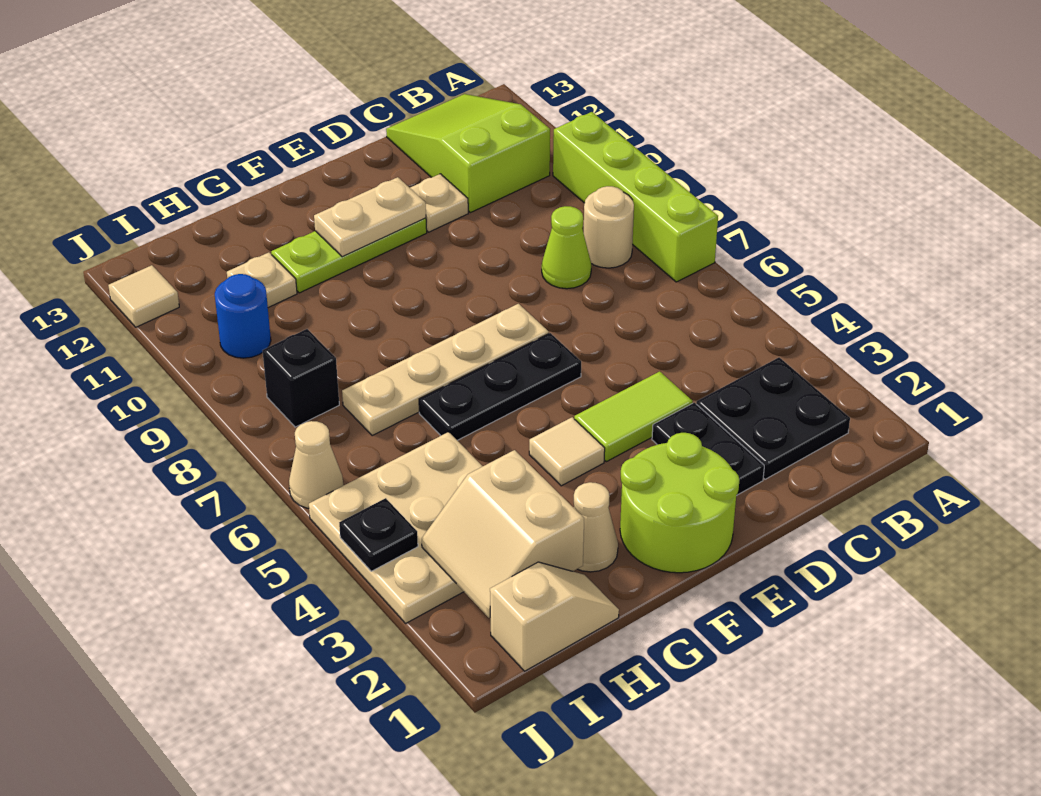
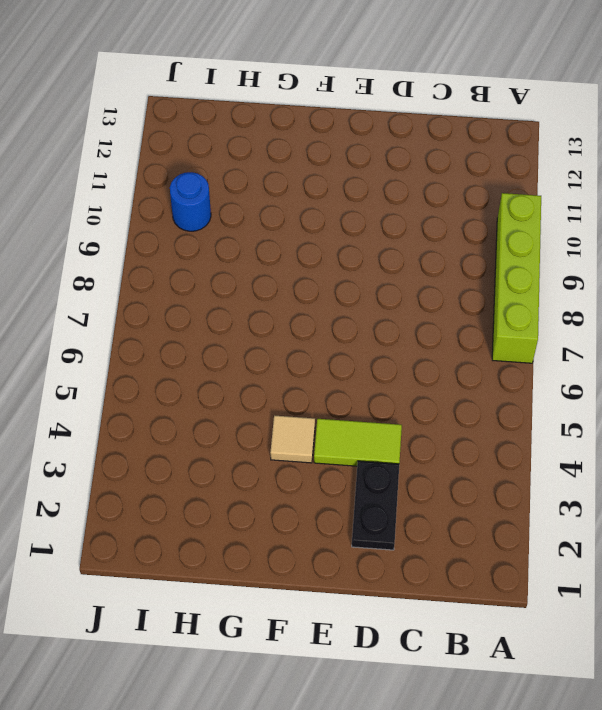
none -> black plate B2:C3 level 1
none -> tan round brick B8 level 1
none -> lime slope B11:C13 level 1 top 11

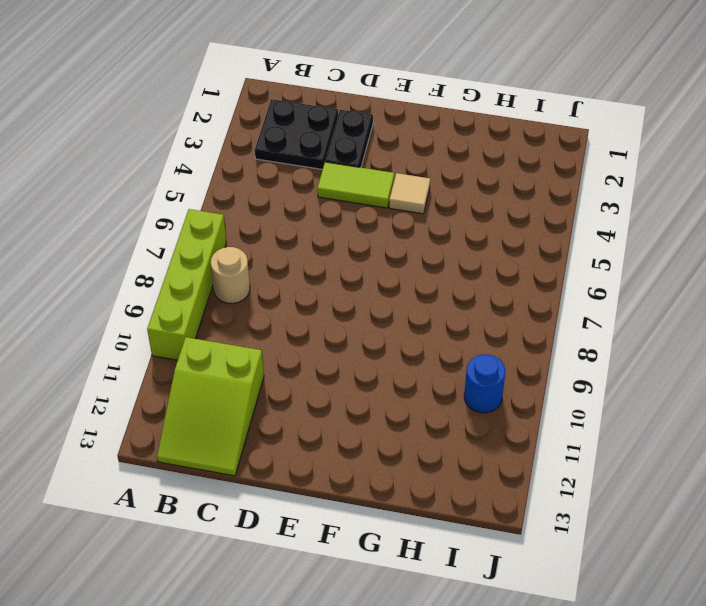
none -> lime cone C8 level 1
none -> tan plate D11 level 1
none -> lime round brick E1:F2 level 1

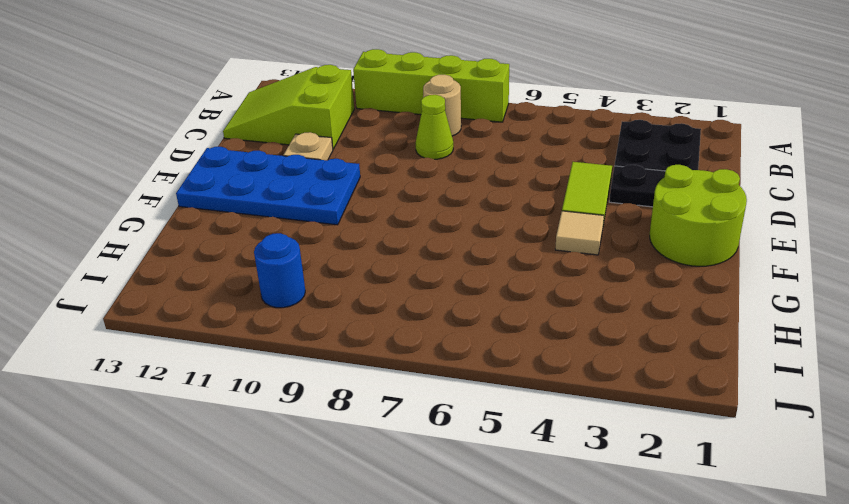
blue plate E10:F13 level 1 -> lime plate E11:G11 level 1
none -> black plate E6:G6 level 1
none -> tan plate E7:H7 level 1
none -> tan cone G2 level 1

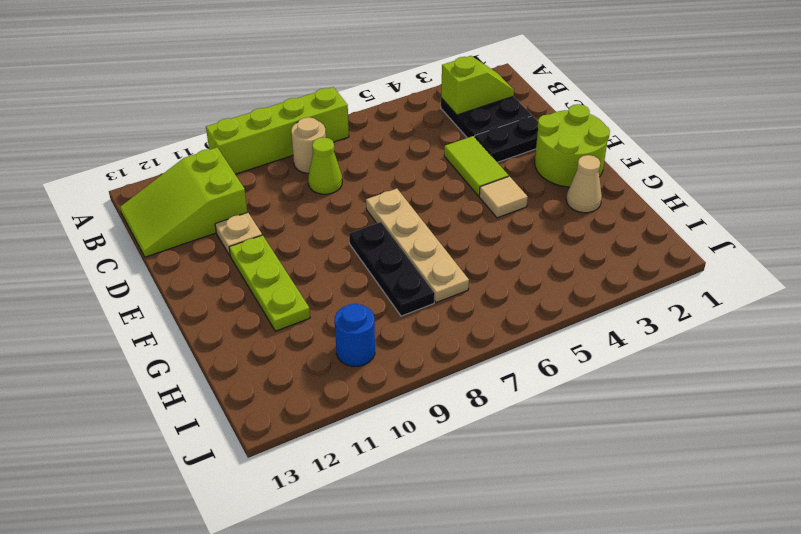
lime slope B2:B3 level 2 top 3 -> none
black plate F8:H8 level 1 -> black plate E6:G6 level 1
none -> tan slope H1:I1 level 1 top I
none -> tan plate H3:J5 level 1
none -> tan plate H11 level 1

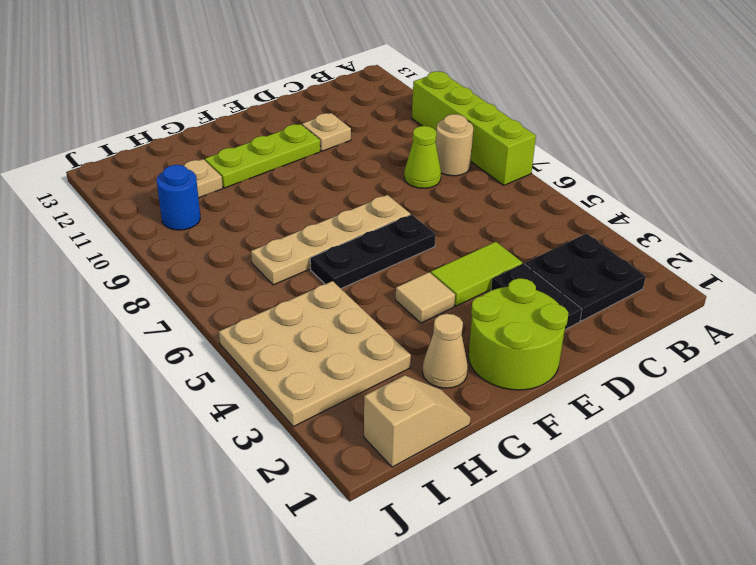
none -> lime slope B11:C13 level 1 top 11
none -> black brick I8 level 1
none -> tan cone J6 level 1

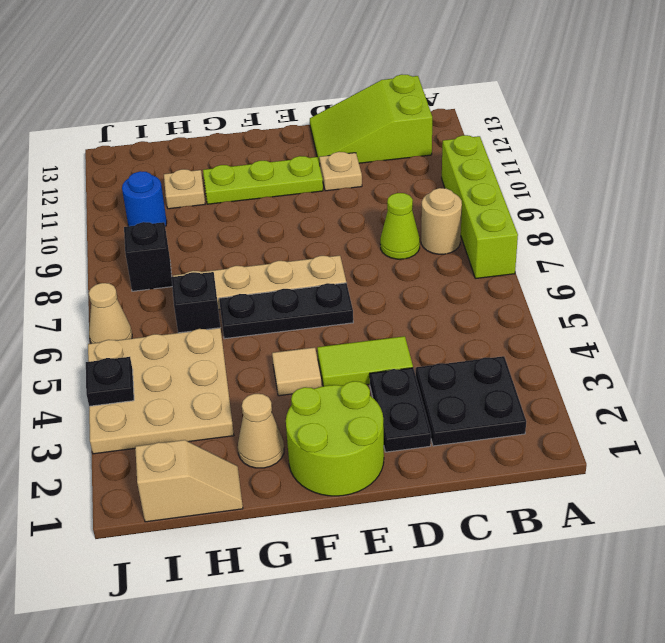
lime slope B12:D13 level 1 top B -> lime slope B11:C13 level 1 top 11
black brick H6 level 1 -> none
none -> tan tile J12 level 1
none -> tan plate E11:F11 level 2
none -> tan slope H2:I3 level 2 top H

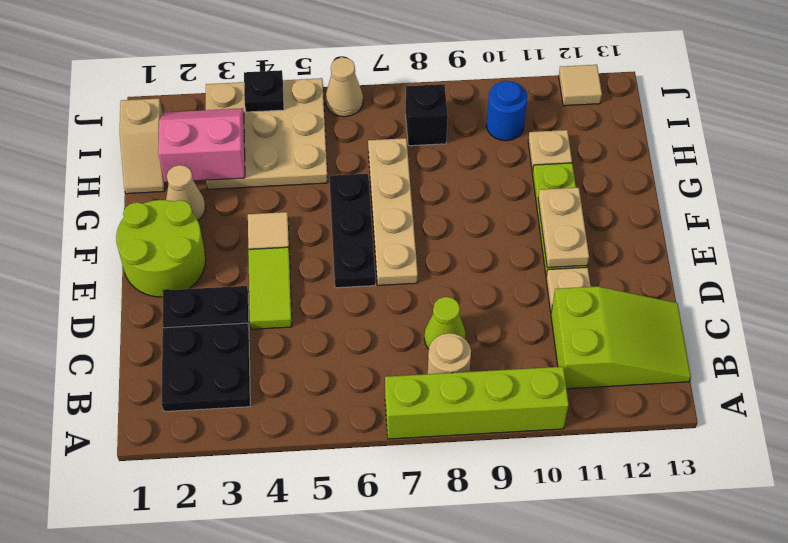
pink slope H2:I3 level 2 top H -> tan slope H2:I3 level 2 top H

